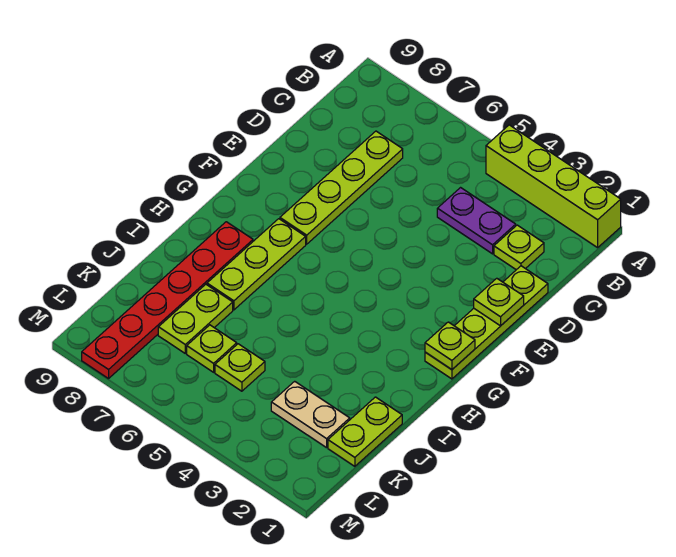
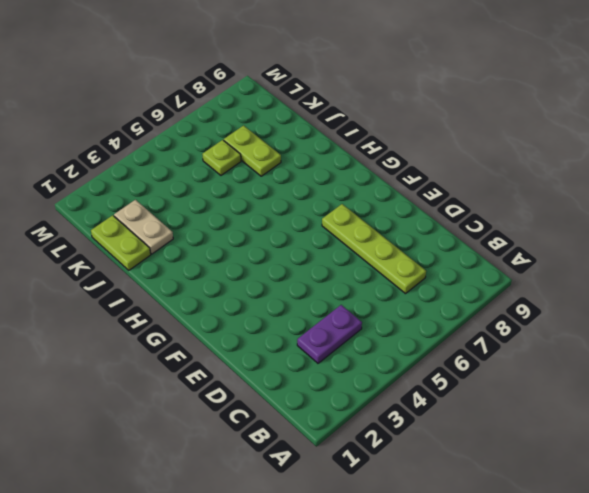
tan plate J2:K2 level 1 -> tan plate K2:K3 level 1
none -> lime brick A1:A4 level 1
none -> lime plate C2 level 1
none -> lime plate D1:G1 level 1

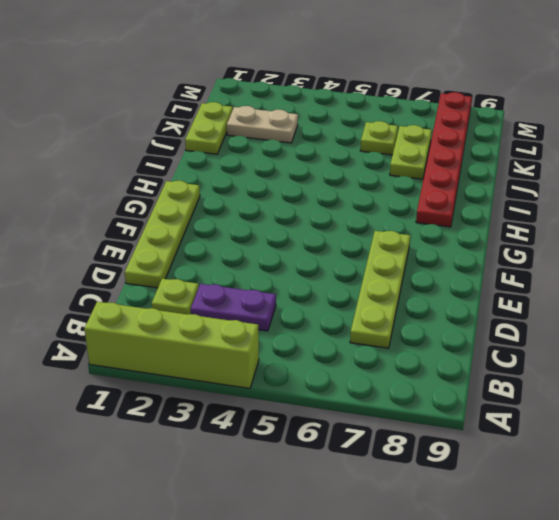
none -> lime plate G7:I7 level 1
none -> lime plate K5 level 1
none -> lime plate E1 level 2

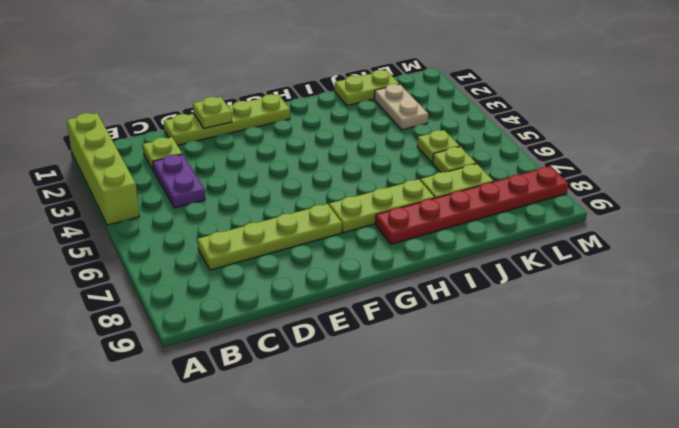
none -> lime plate G1 level 2

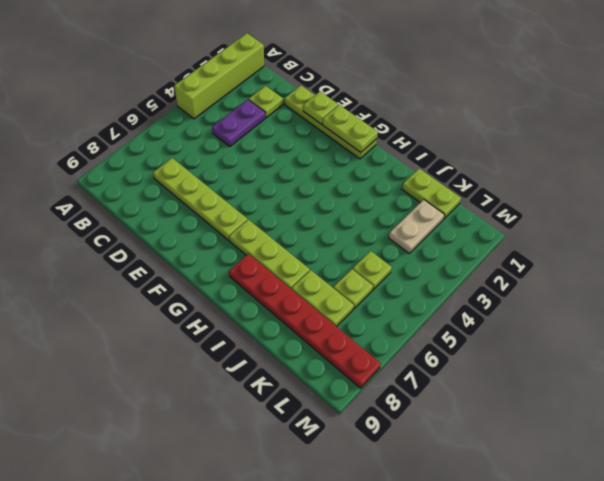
lime plate F1:G1 level 2 -> lime plate G1 level 2

